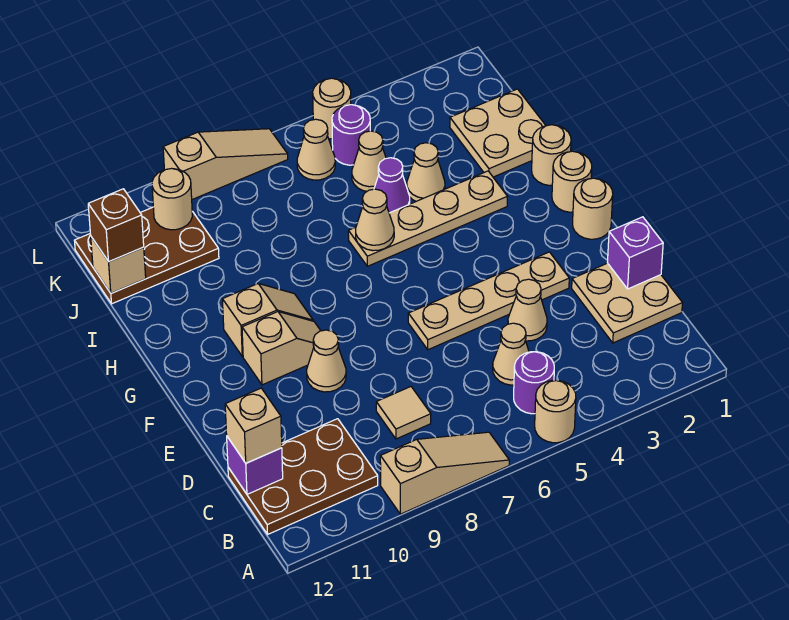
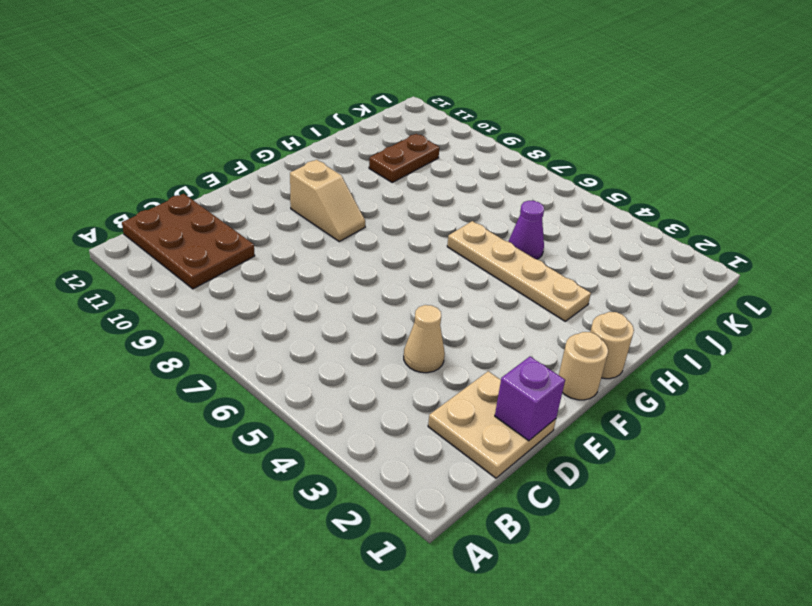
brown plate I10:J10 level 1 -> brown plate J10:K12 level 1
none -> tan round brick A5 level 1
none -> tan slope A7:A9 level 1 top 9
none -> purple round brick B5 level 1
none -> tan cone C5 level 1

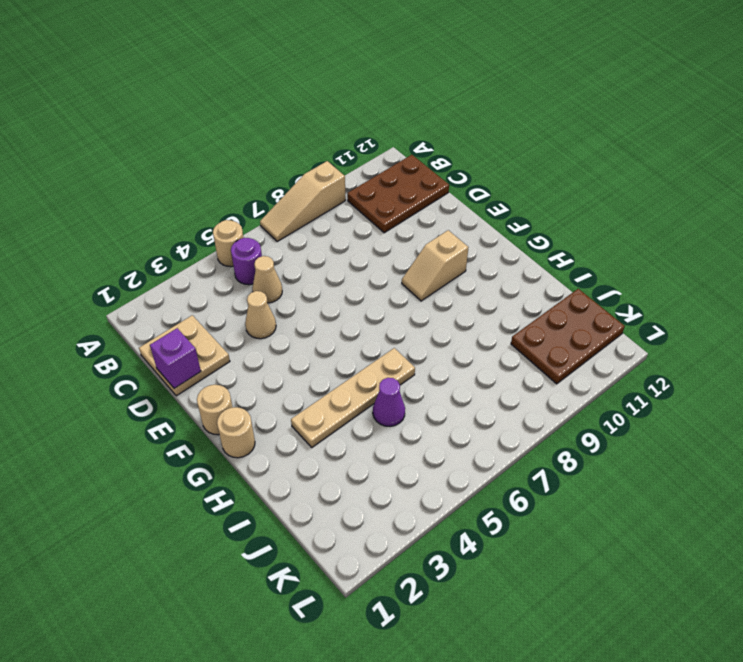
none -> tan tile C8 level 1
none -> tan plate E3:E6 level 1
none -> tan cone E9 level 1
none -> tan slope G9:G10 level 1 top 10

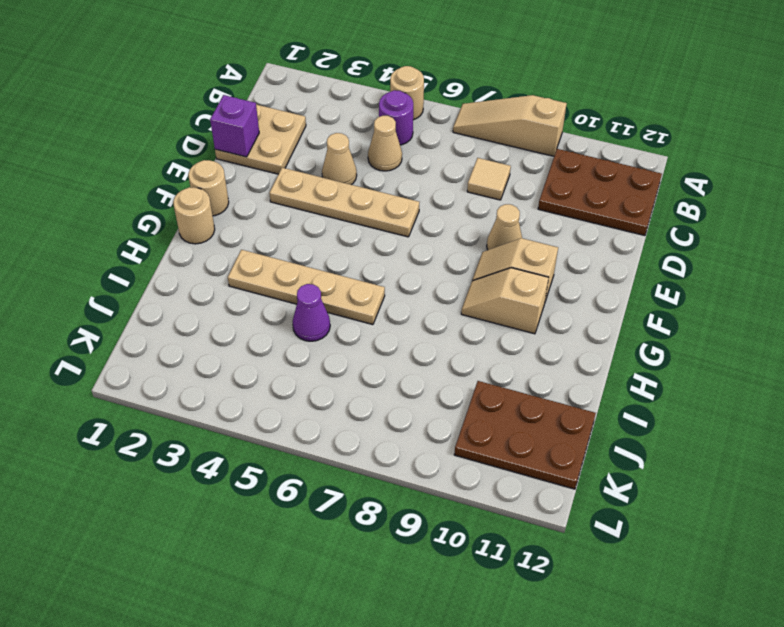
none -> tan round brick H1 level 1
none -> tan plate I1:J2 level 1
none -> tan cone I4 level 1
none -> tan cone J5 level 1

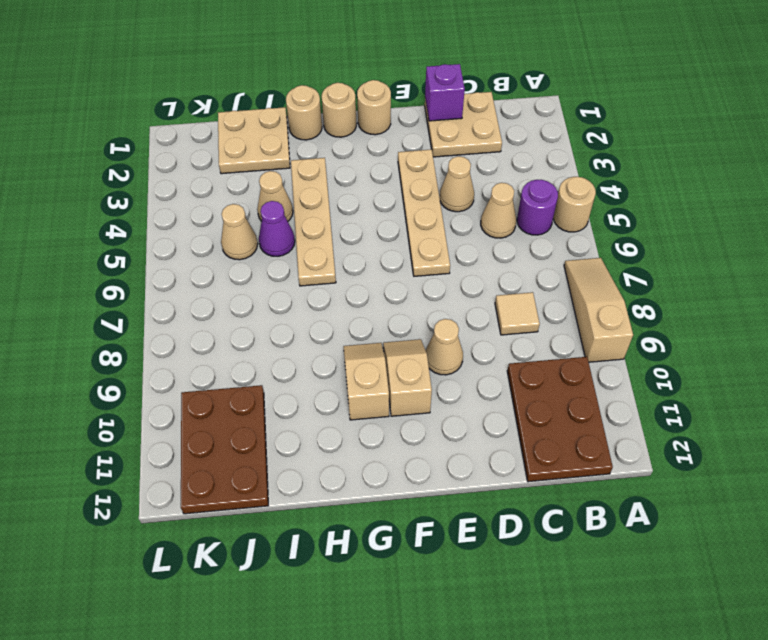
none -> purple round brick K5 level 1
none -> tan cone K6 level 1
none -> tan round brick L5 level 1
none -> tan slope L7:L9 level 1 top 9

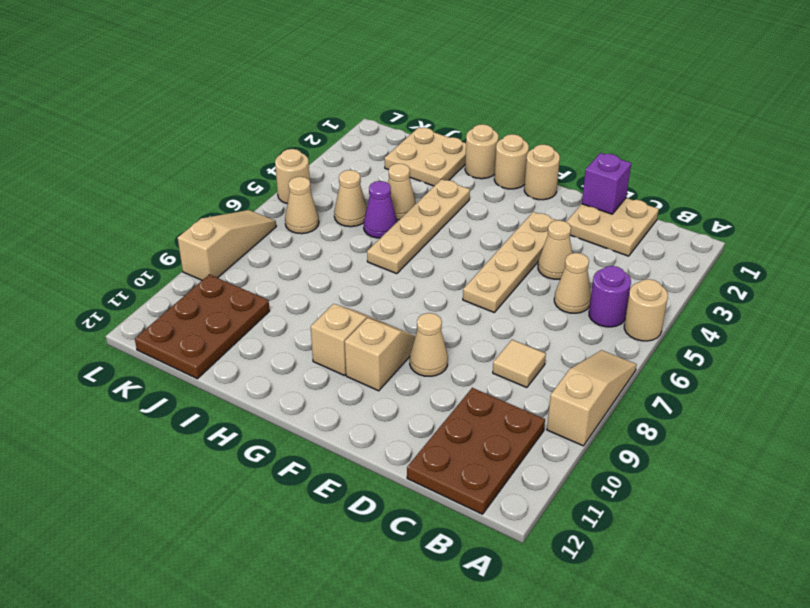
none -> purple round brick K5 level 1
none -> purple brick C12 level 2
none -> tan cone H6 level 2
none -> tan brick J12 level 2

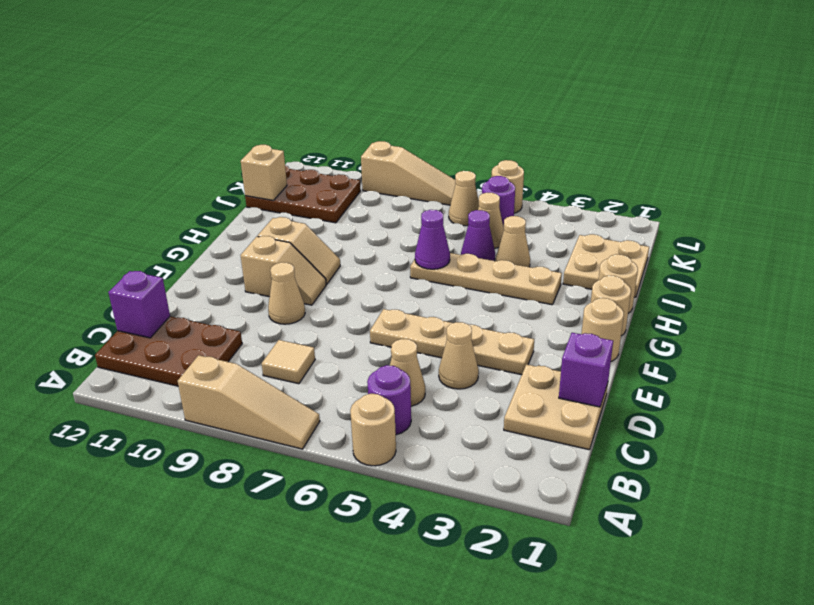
purple cone H6 level 2 -> tan cone H6 level 2
none -> tan round brick K10 level 2
none -> tan brick C12 level 3
none -> brown brick J12 level 3

